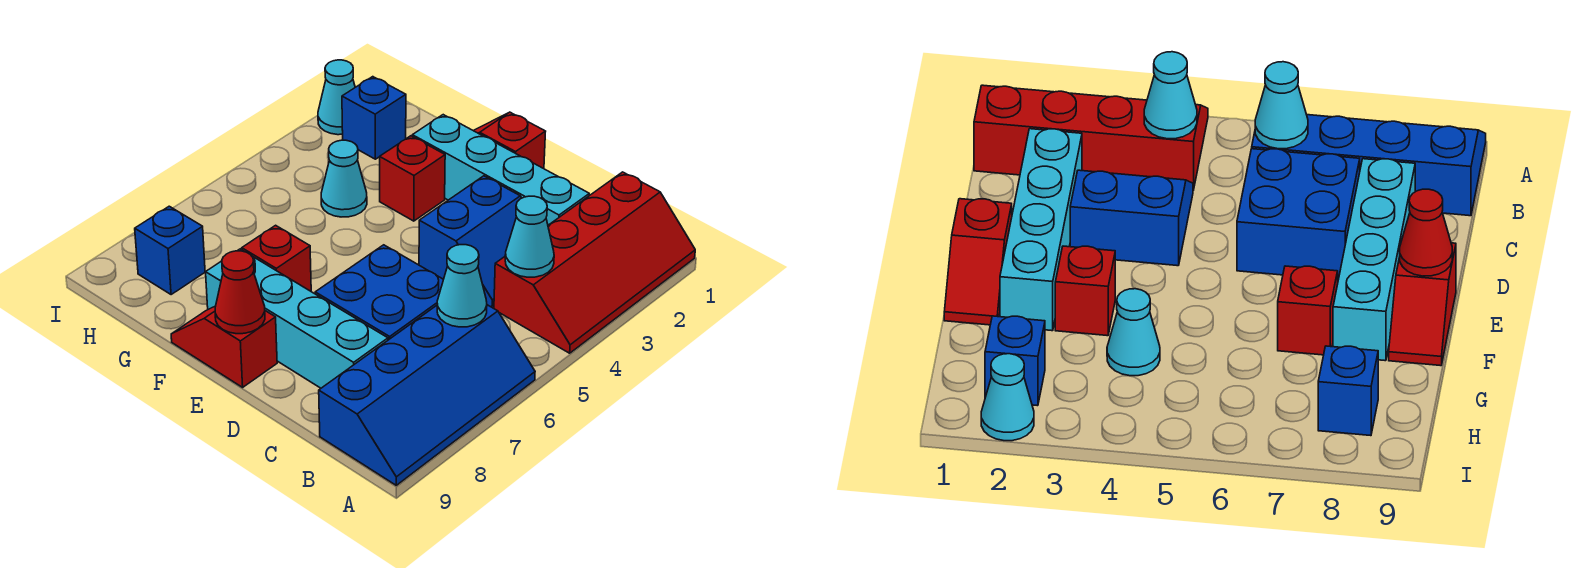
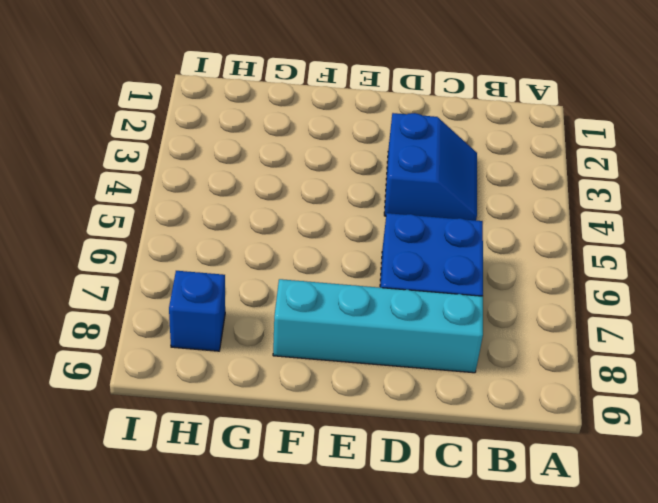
none -> red slope A1:B4 level 1 top B
none -> blue slope A6:B9 level 1 top B
none -> cyan brick C2:F2 level 1

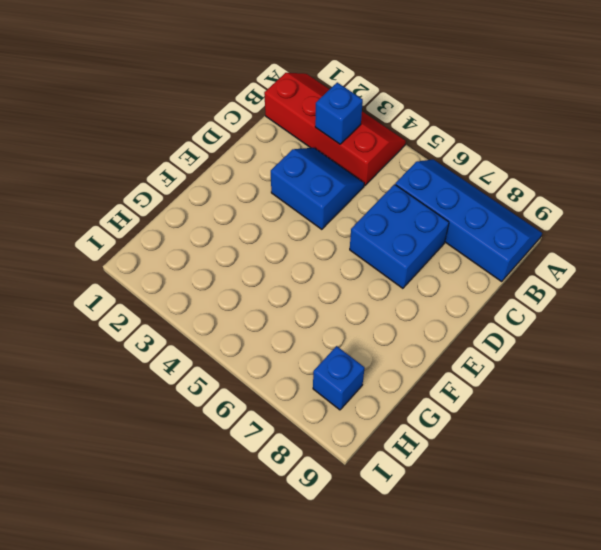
blue brick B3 level 2 -> blue brick H2 level 1
none -> cyan brick C2:F2 level 1
none -> cyan brick C8:F8 level 1
none -> red slope E1:F1 level 1 top E

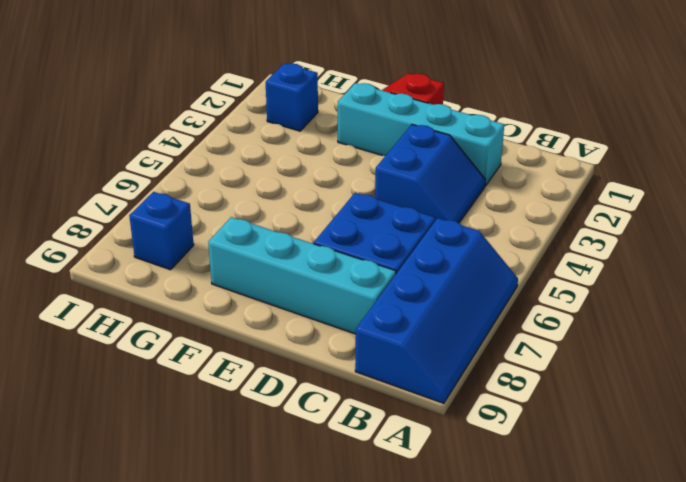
none -> red slope A1:B4 level 1 top B
none -> red slope E9:F9 level 1 top E
none -> red brick F3 level 1

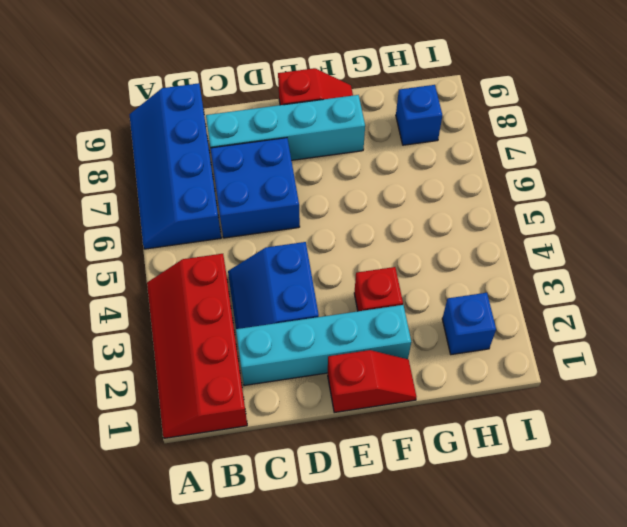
none -> red brick F7 level 1
none -> cyan cone G4 level 1
none -> cyan cone I2 level 1

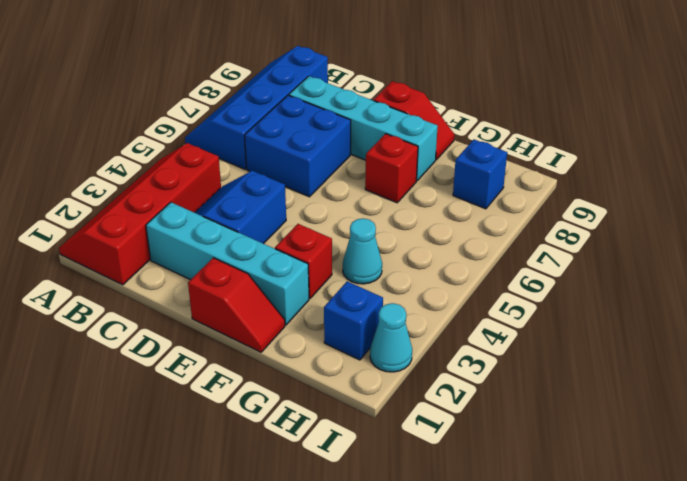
none -> cyan cone B4 level 2
none -> cyan cone B6 level 2
none -> red cone E9 level 2

